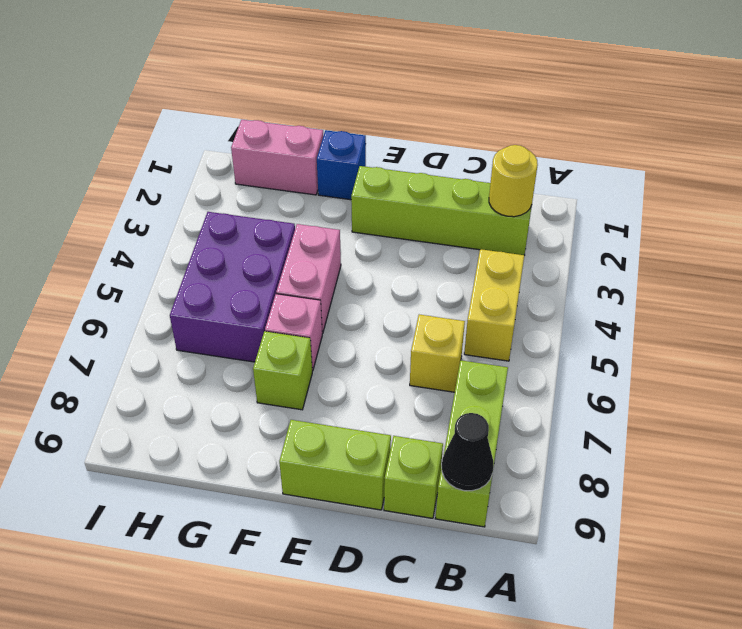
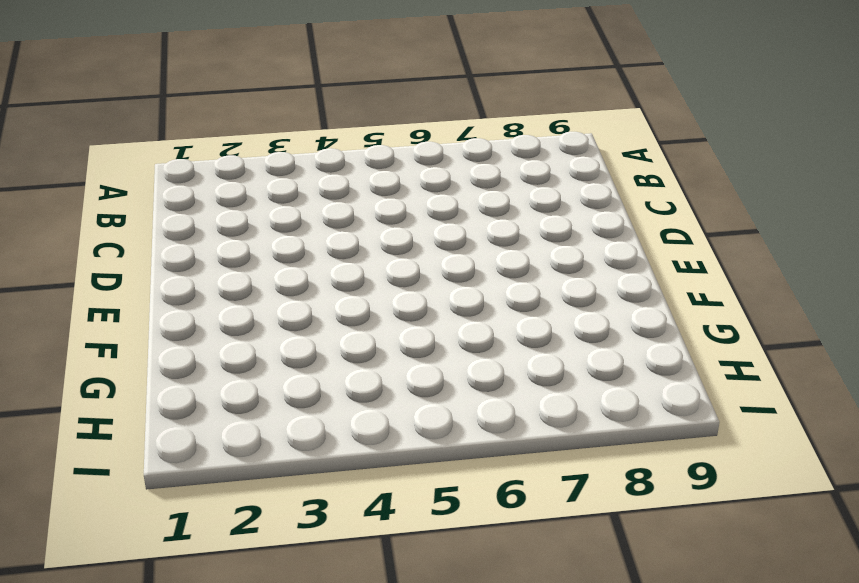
none -> lime brick B2:E2 level 1
none -> yellow brick B4:B5 level 1
none -> lime brick B7:B9 level 1

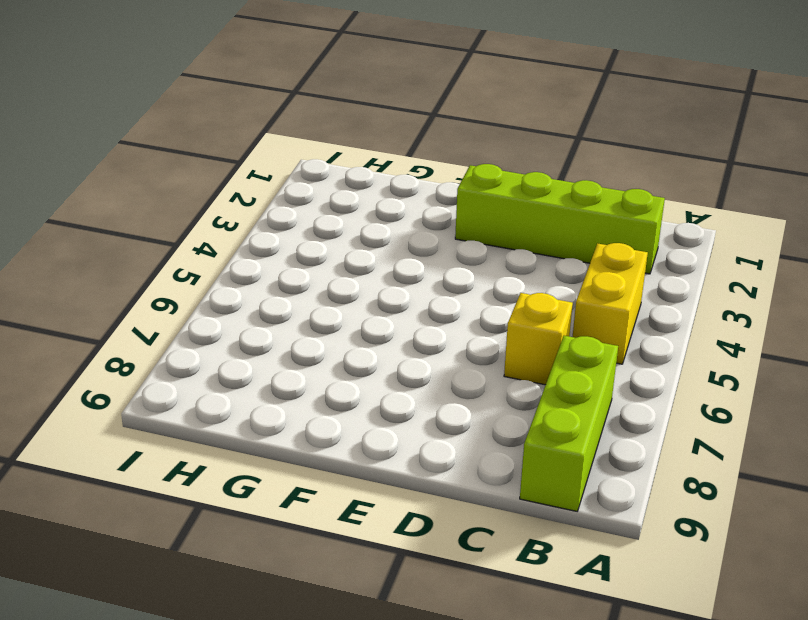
none -> lime brick C9 level 1
none -> lime brick D9:E9 level 1
none -> blue brick F1 level 1

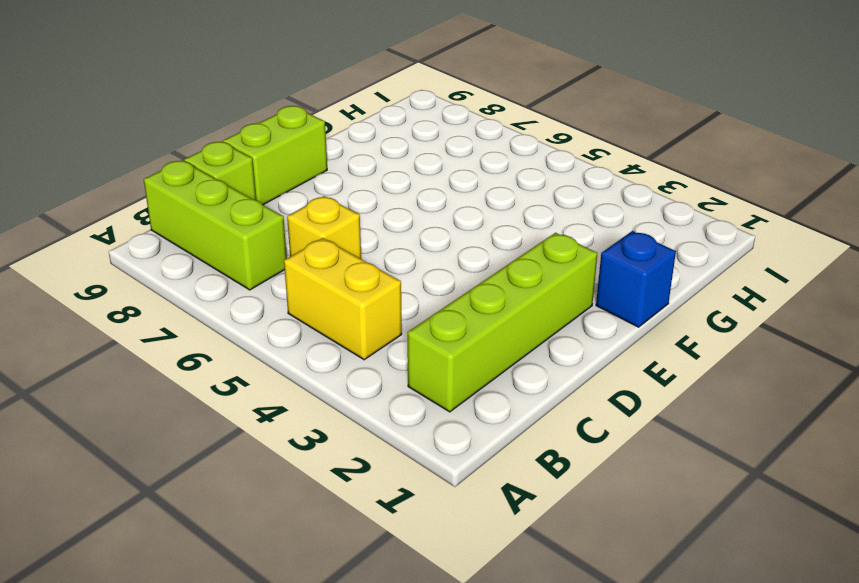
none -> pink brick F4:F5 level 1
none -> pink brick F6 level 1
none -> lime brick F7 level 1

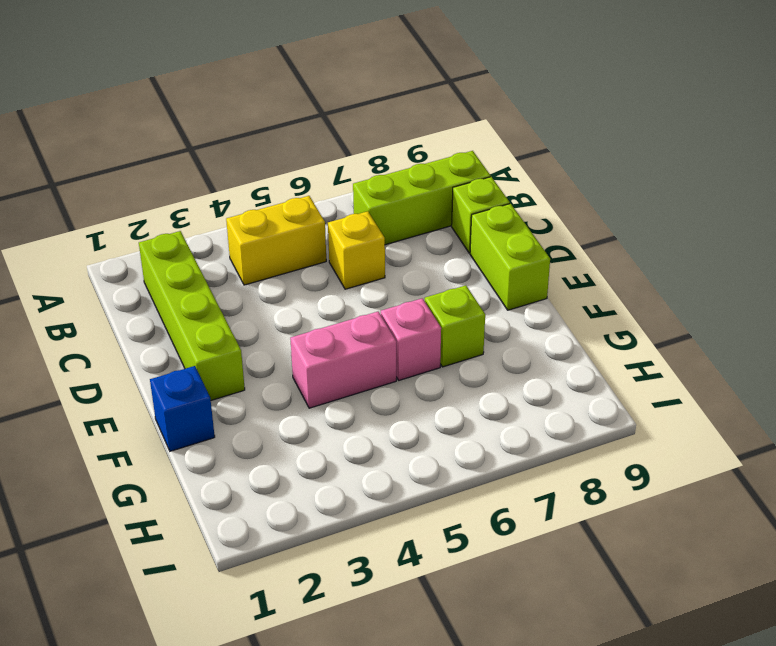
none -> pink brick G1:H1 level 1
none -> purple brick G4:H6 level 1
none -> yellow round brick B2 level 2

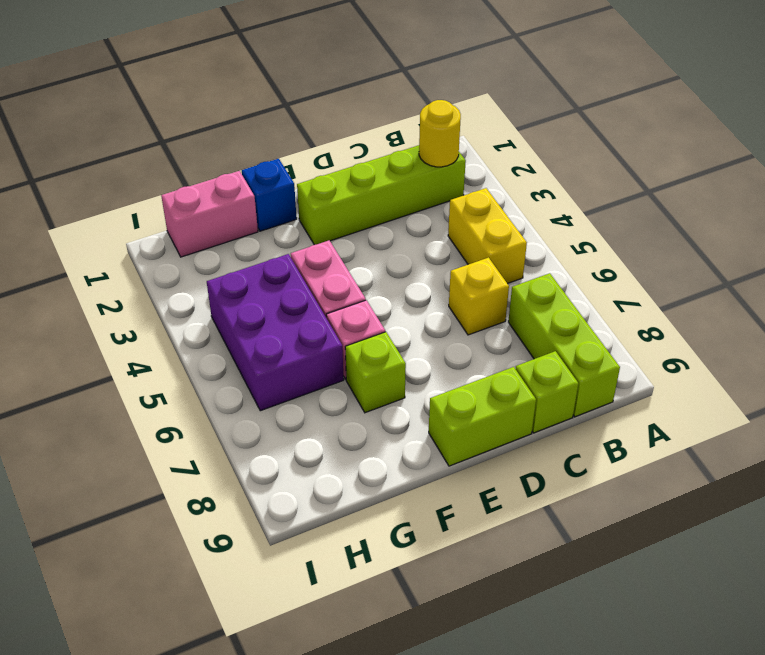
none -> black cone B9 level 2

